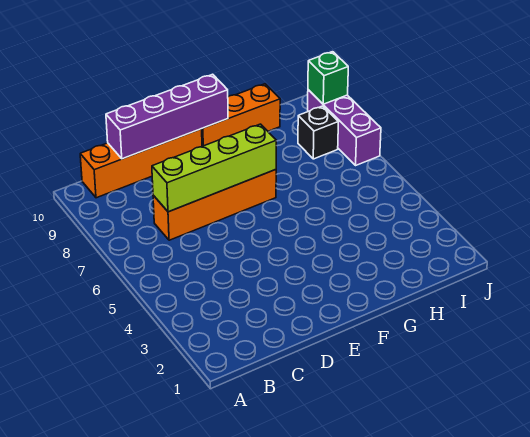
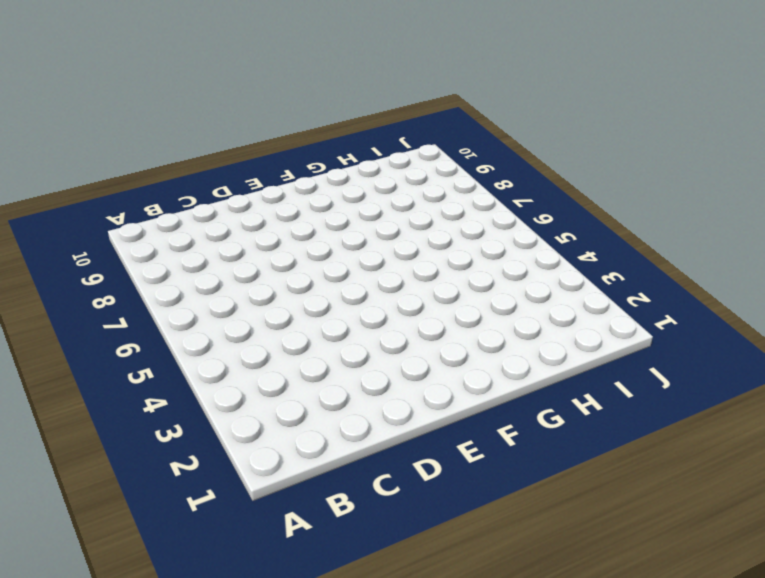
none -> orange brick B10:E10 level 1
none -> orange brick C7:F7 level 1

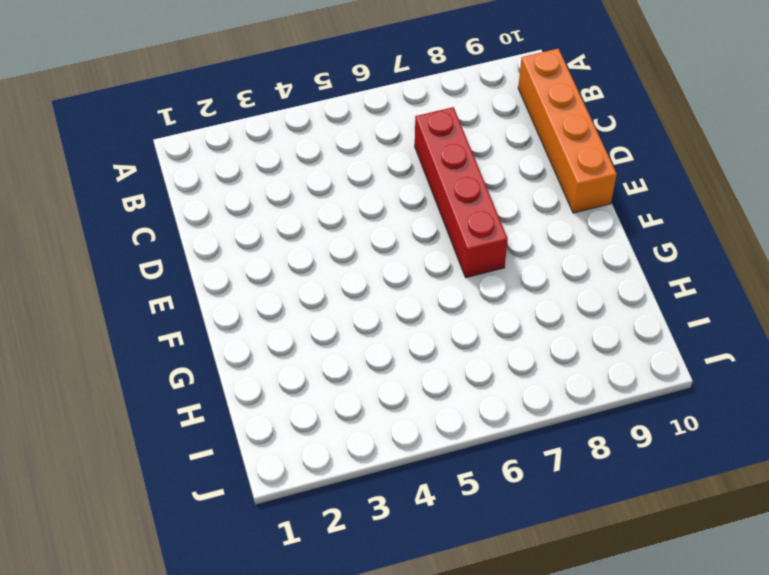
red brick C7:F7 level 1 -> orange brick C7:F7 level 1
none -> orange brick F10:H10 level 1
none -> black brick I8 level 1

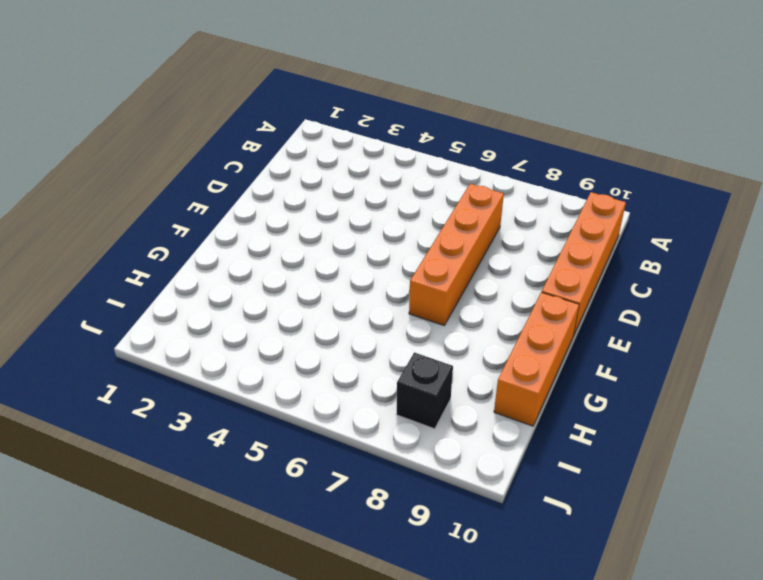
none -> purple brick J7:J9 level 1
none -> lime brick C7:F7 level 2

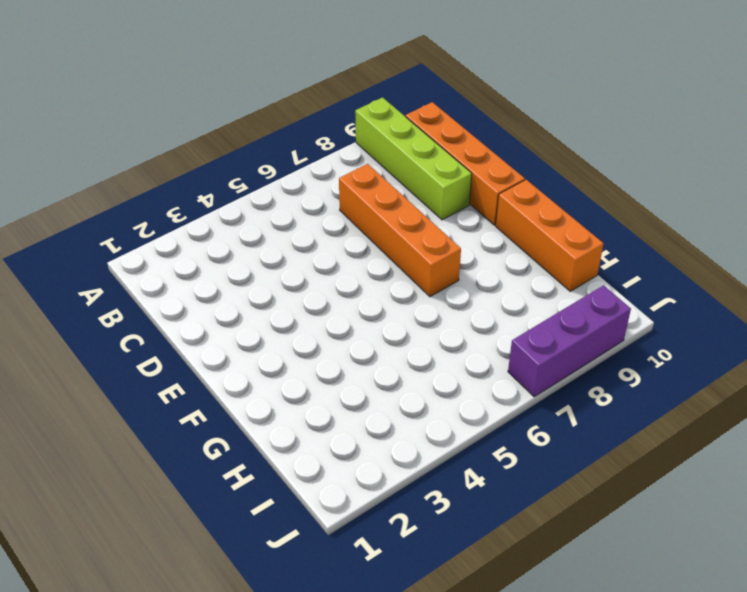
lime brick A9:D9 level 1 -> lime brick C7:F7 level 2
none -> black brick I8 level 1
none -> purple brick C10:F10 level 2

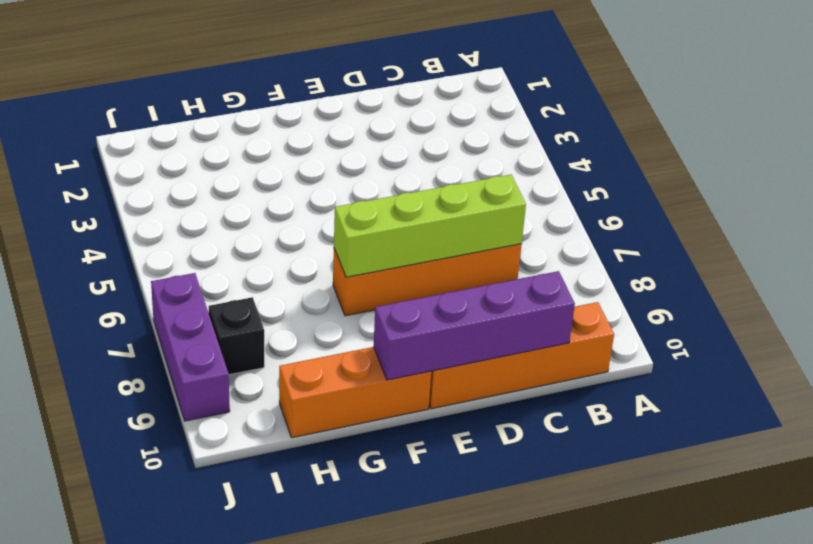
none -> green brick J9 level 2

